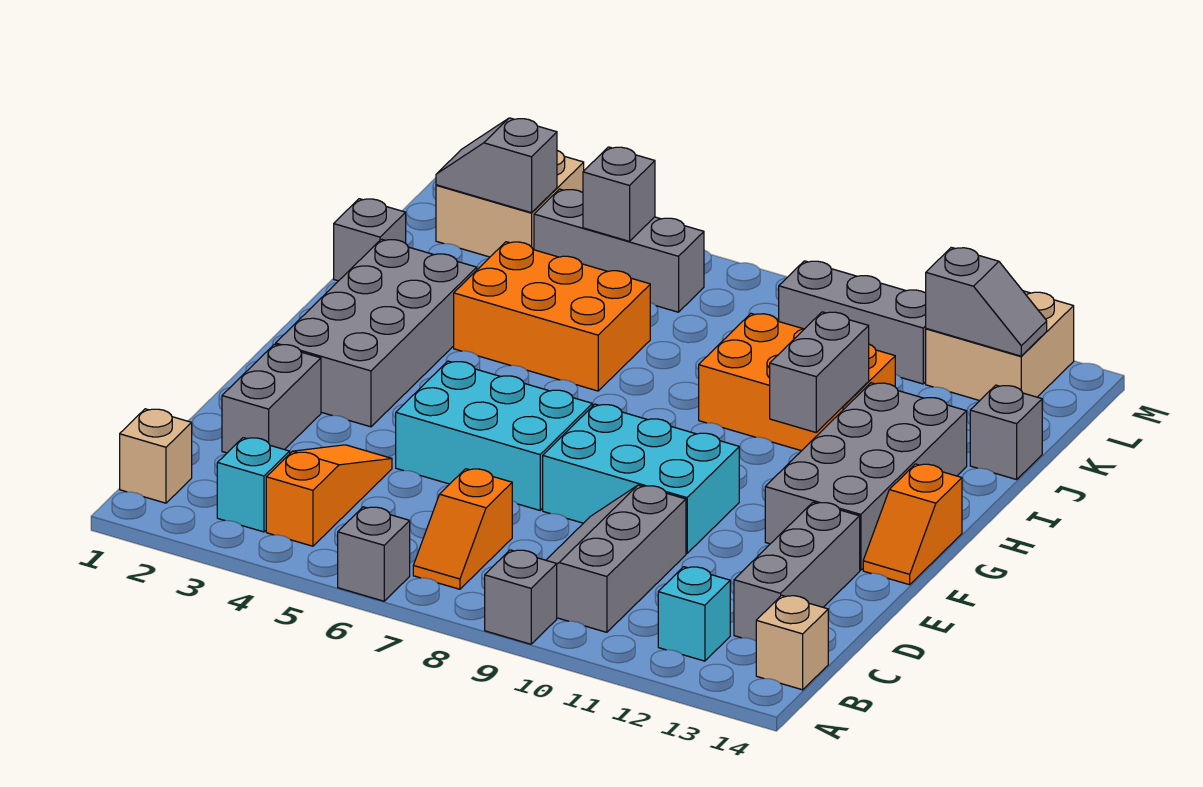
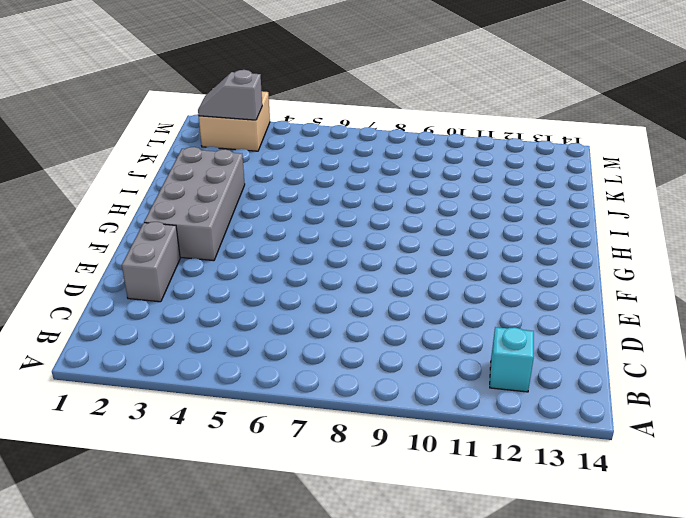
none -> grey brick A6 level 1
none -> grey brick A9 level 1
none -> tan brick B1 level 1

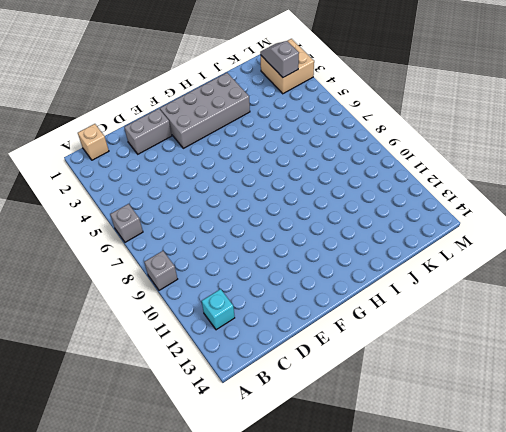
none -> cyan brick B3 level 1
none -> orange slope B4:D4 level 1 top B
none -> orange slope B7:C7 level 1 top C

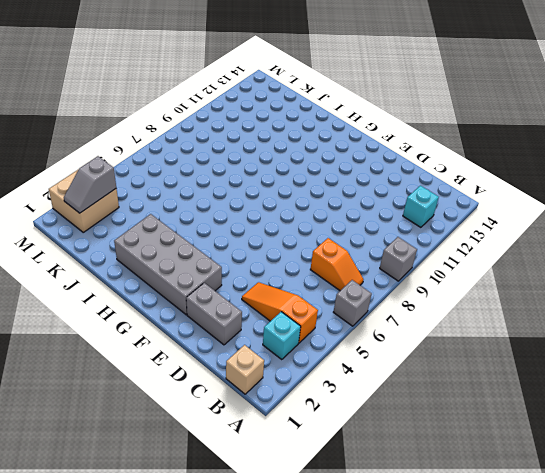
none -> grey slope B9:D10 level 1 top 10
none -> tan brick B14 level 1
none -> grey brick C13:E13 level 1

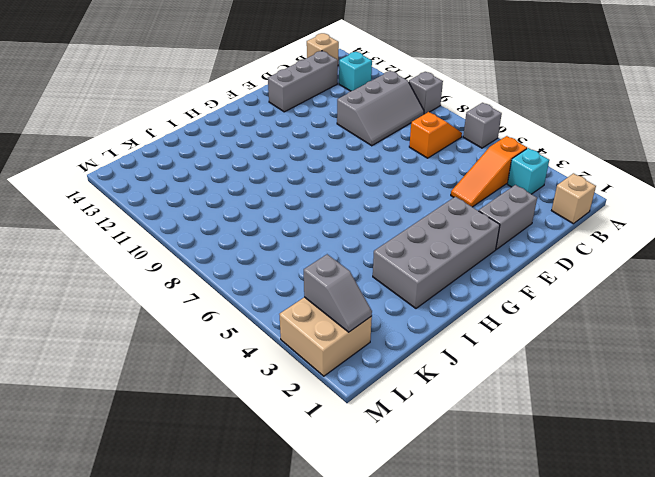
none -> cyan brick E5:F7 level 1
none -> cyan brick E8:F10 level 1
none -> grey brick F12:I13 level 1

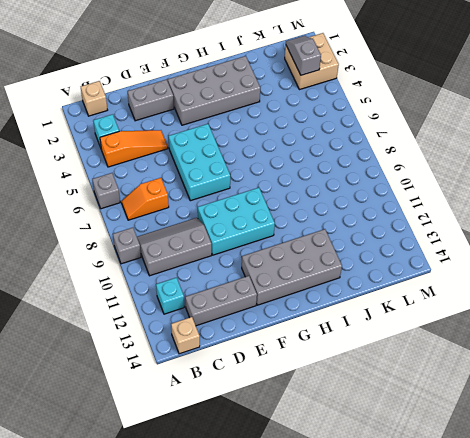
cyan brick E9:G10 level 1 -> cyan brick E8:F10 level 1
none -> orange slope F14:G14 level 1 top G
none -> orange brick I4:J6 level 1
none -> orange brick I9:J11 level 1

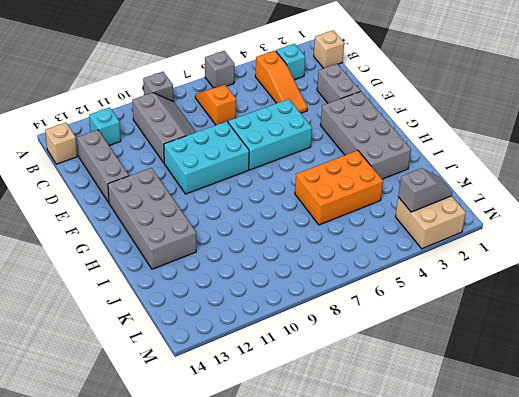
none -> orange slope F14:G14 level 1 top G
none -> orange brick I9:J11 level 1
none -> grey brick J1 level 1

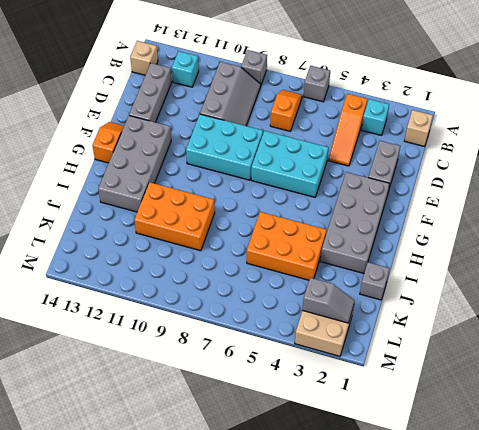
none -> grey brick J14 level 1
none -> grey brick L4:L6 level 1
none -> grey brick L9:L11 level 1

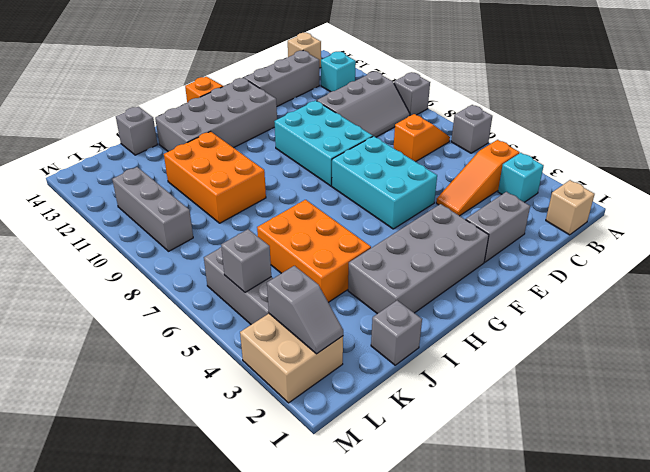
none -> tan brick L12:M13 level 1
none -> grey brick H11:I11 level 2
none -> grey slope L12:L13 level 2 top 12

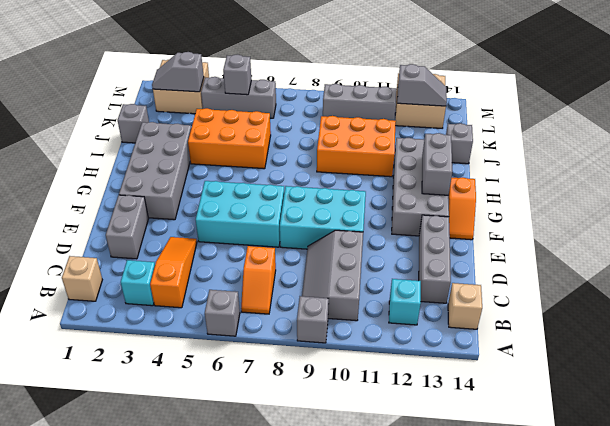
grey brick G13:H13 level 2 -> grey brick H11:I11 level 2

